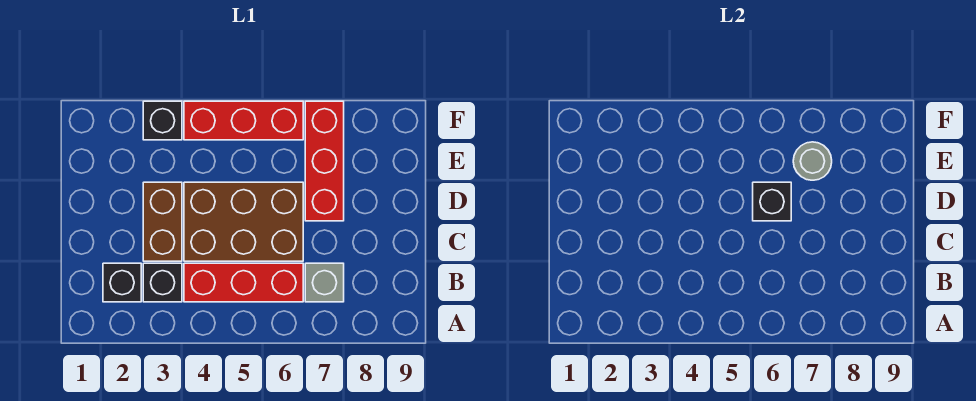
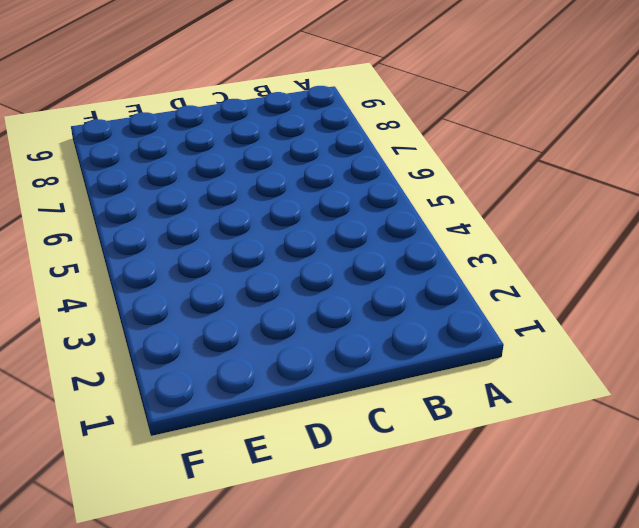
none -> black brick B2 level 1
none -> black brick B3 level 1

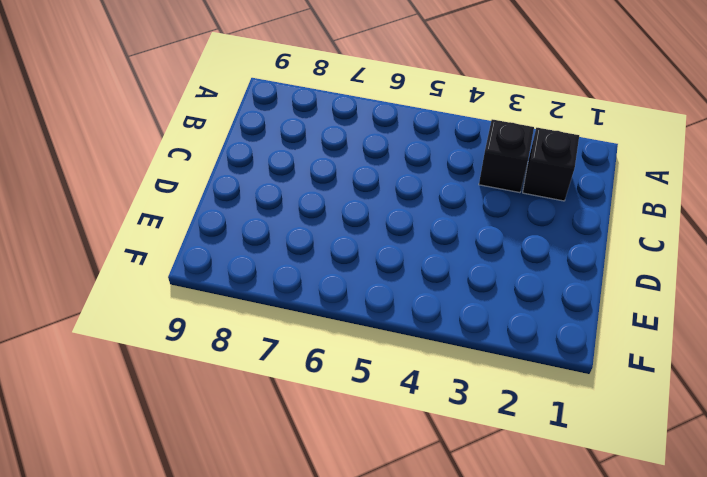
none -> red brick B4:B6 level 1
none -> grey brick B7 level 1

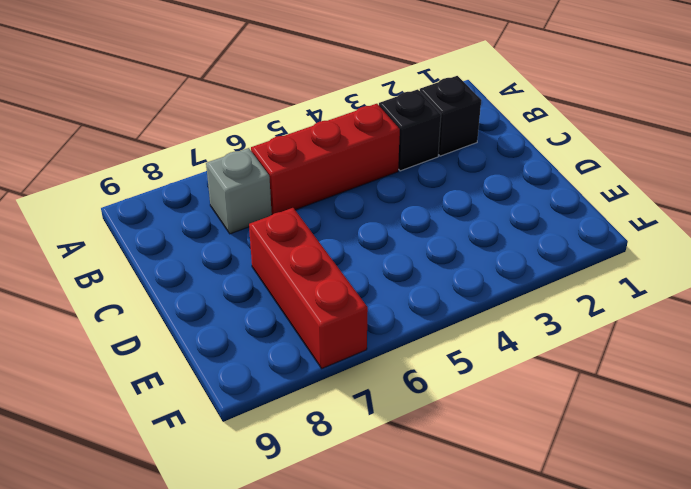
none -> brown brick C3:D3 level 1
none -> brown brick C4:D6 level 1

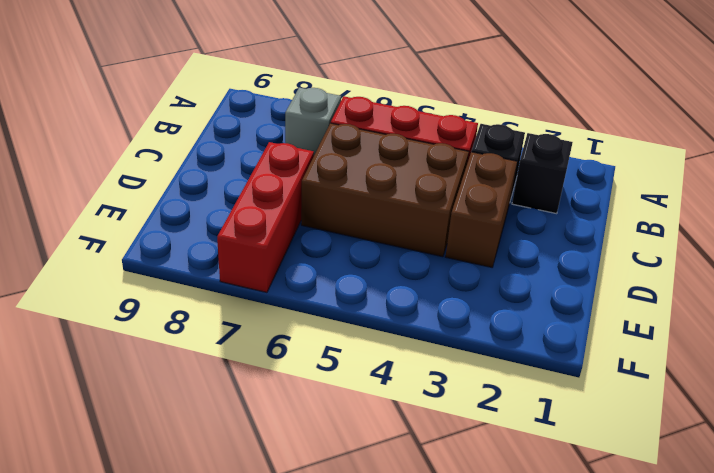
none -> black brick F3 level 1
none -> red brick F4:F6 level 1

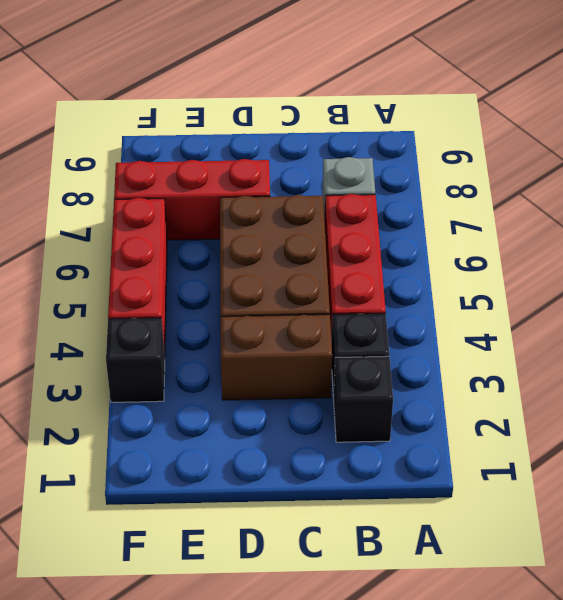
none -> black brick D6 level 2
none -> grey round brick E7 level 2

